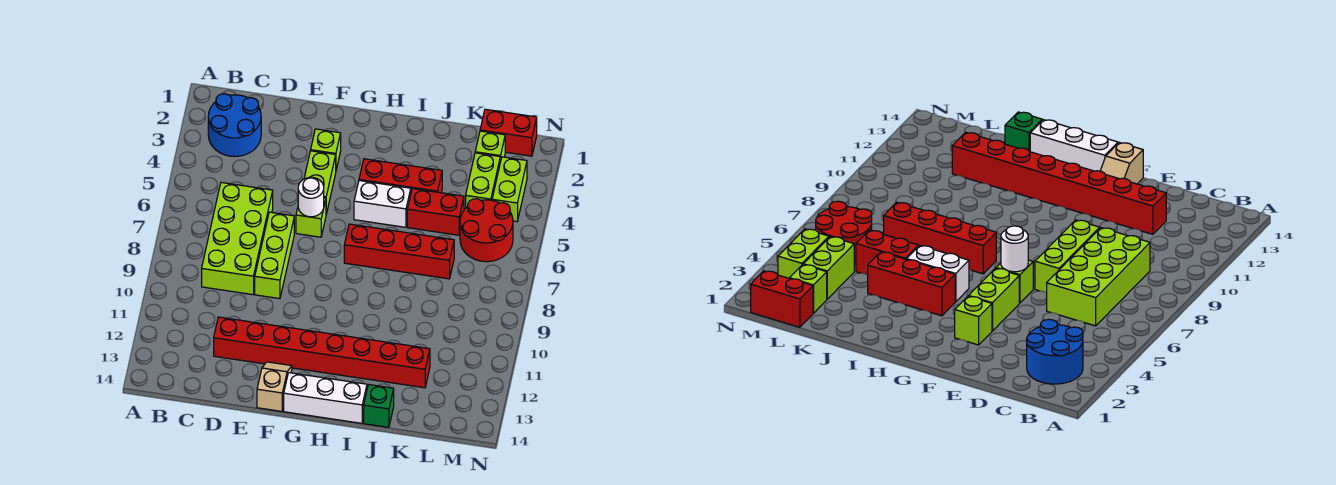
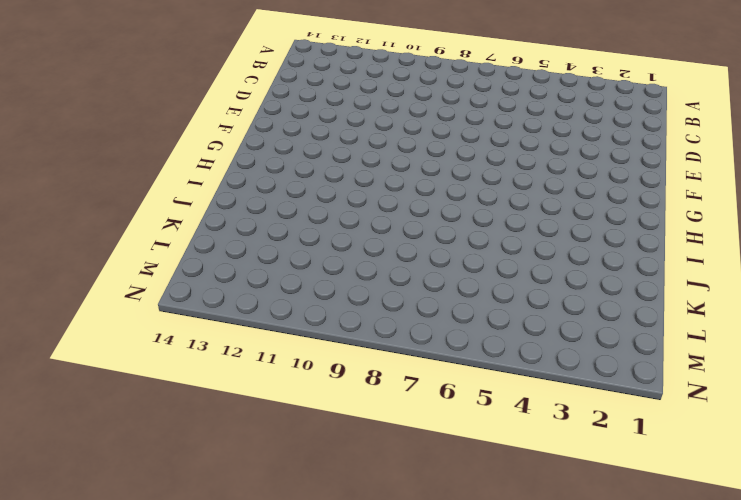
none -> blue round brick B2:C3 level 1
none -> lime brick C6:D9 level 1
none -> red brick D12:K12 level 1

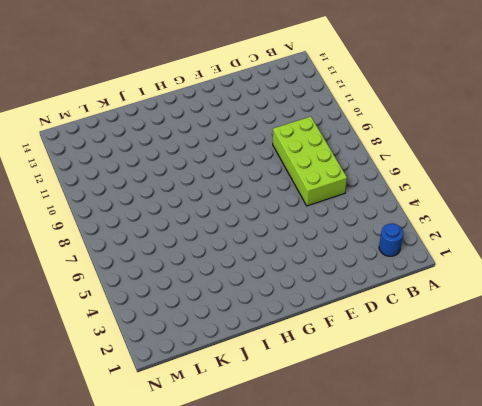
blue round brick B2 level 1 -> blue round brick B2:C3 level 1
none -> red brick D12:K12 level 1
none -> lime brick E7:E9 level 1
none -> lime brick F3 level 1

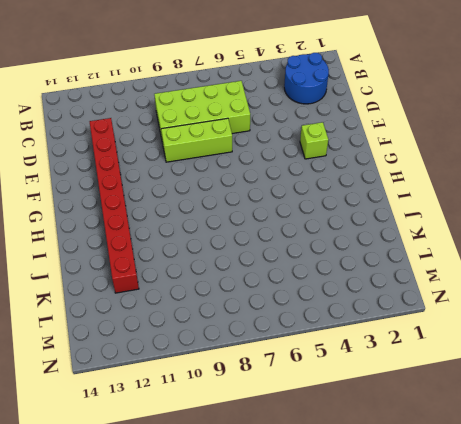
none -> lime brick F4:F5 level 1
none -> lime brick F6 level 1
none -> tan slope F13:F14 level 1 top 14

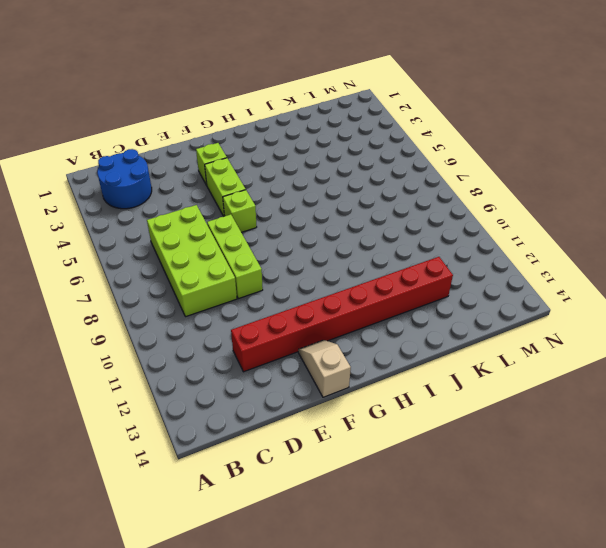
none -> white brick G14:I14 level 1
none -> red brick H4:J4 level 1
none -> white brick H5:I5 level 1

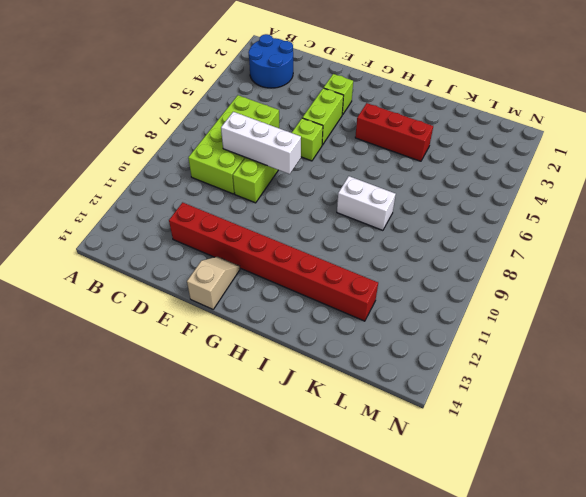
white brick D8:F8 level 2 -> white brick G14:I14 level 1
white brick I8:J8 level 1 -> white brick H5:I5 level 1
none -> red brick H7:K7 level 1
none -> red brick J5:K5 level 1
none -> green brick J14 level 1

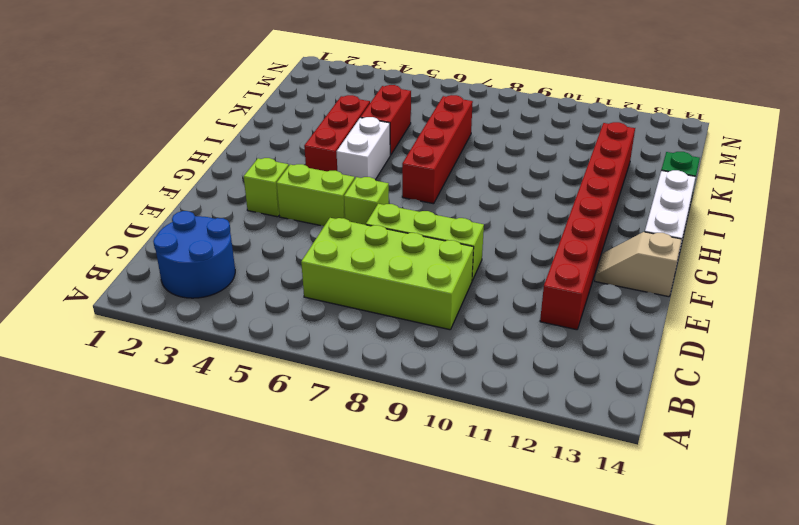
none -> red brick L1:M1 level 1
none -> lime brick L2 level 1
none -> lime brick L3:L4 level 1

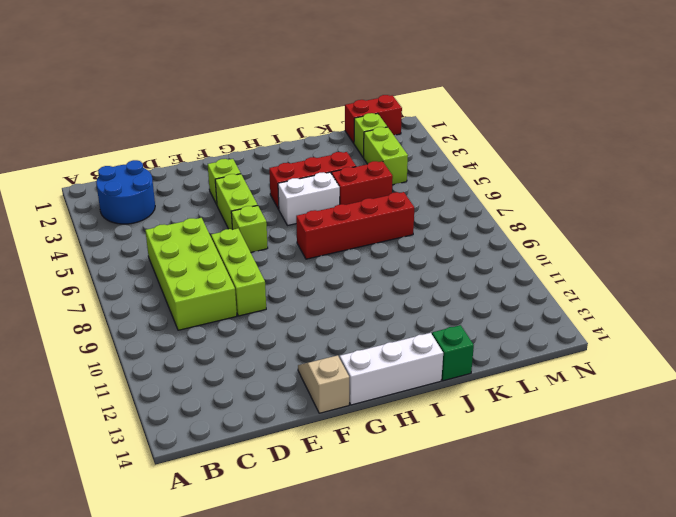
none -> red brick D12:K12 level 1
none -> red round brick L5:M6 level 1
none -> lime brick M3:M4 level 1

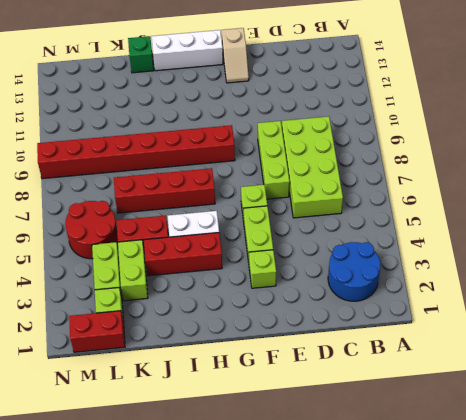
red brick G9:N9 level 1 -> red brick D12:K12 level 1
lime brick K3:K4 level 1 -> lime brick M3:M4 level 1
none -> white round brick F6 level 2

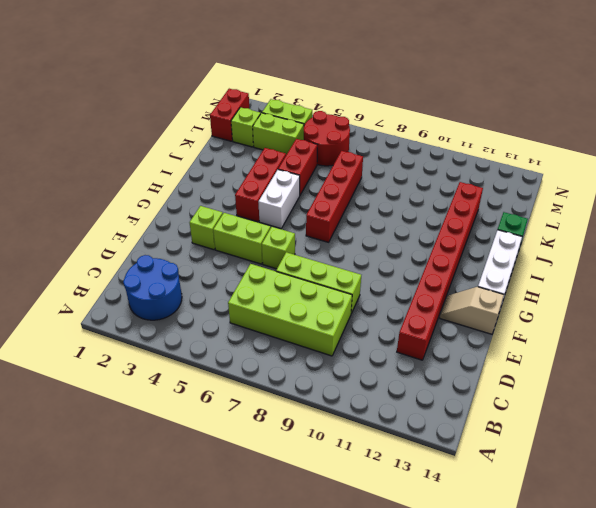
none -> white round brick F6 level 2

